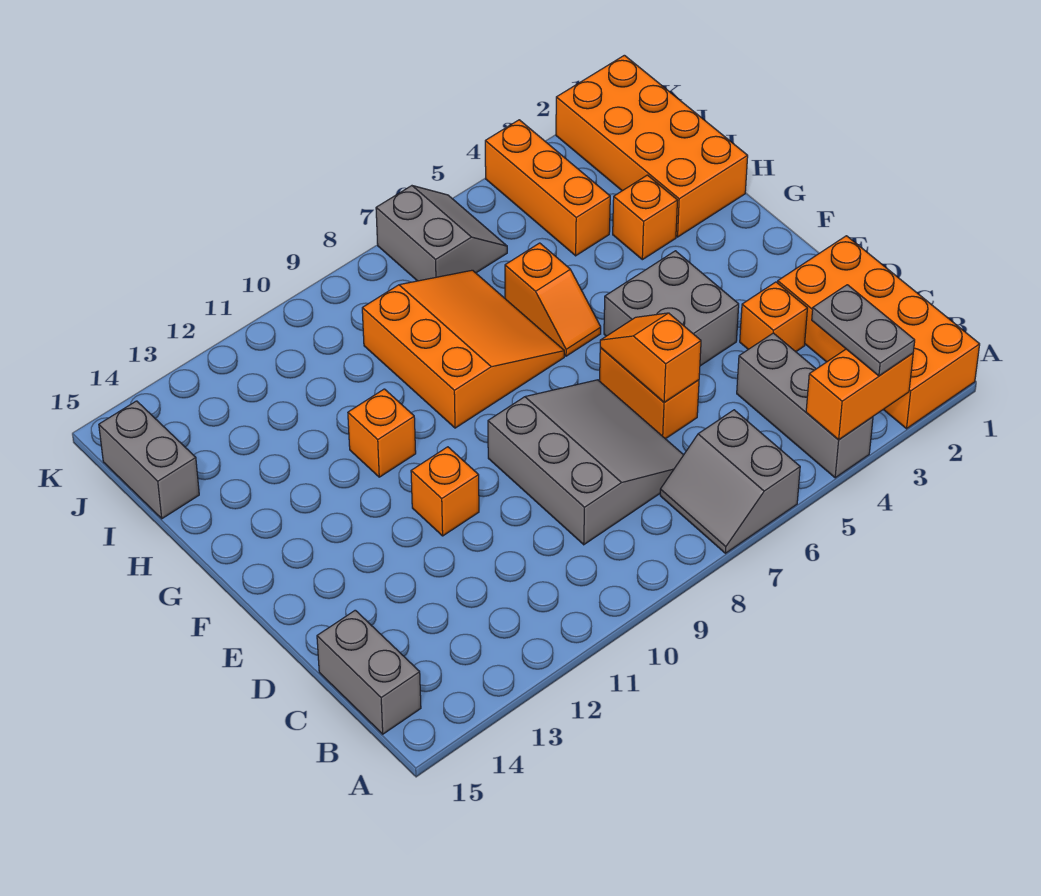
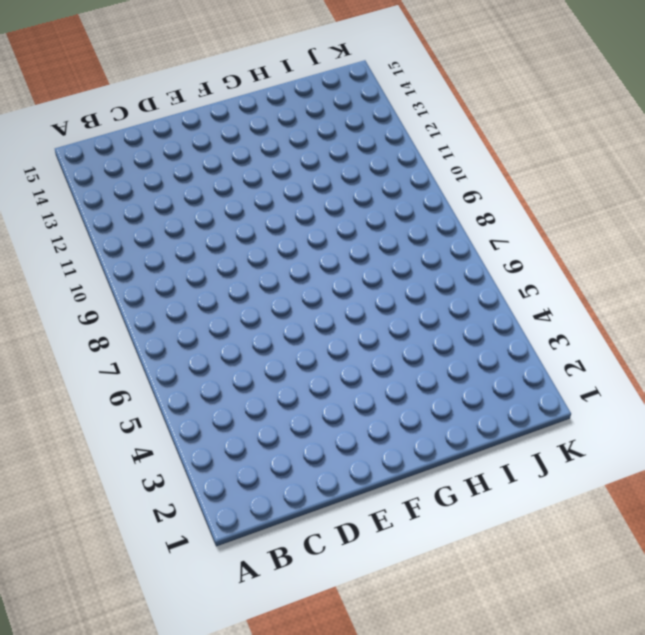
none -> orange brick A1:D2 level 1
none -> grey brick A4:C4 level 1
none -> grey slope A6:B7 level 1 top 6

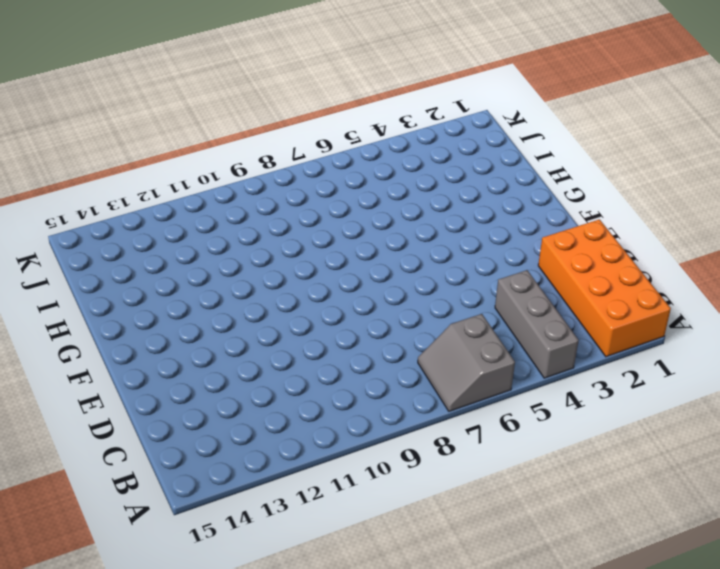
none -> grey brick B15:C15 level 1
none -> grey slope C7:E9 level 1 top 9
none -> orange brick D3 level 1

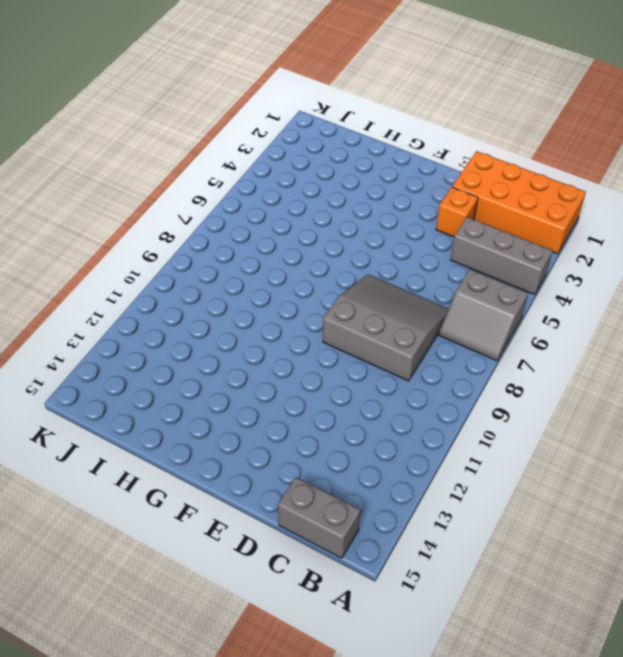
none -> orange brick D6:E6 level 1
none -> grey brick E4:F5 level 1
none -> orange brick E11 level 1

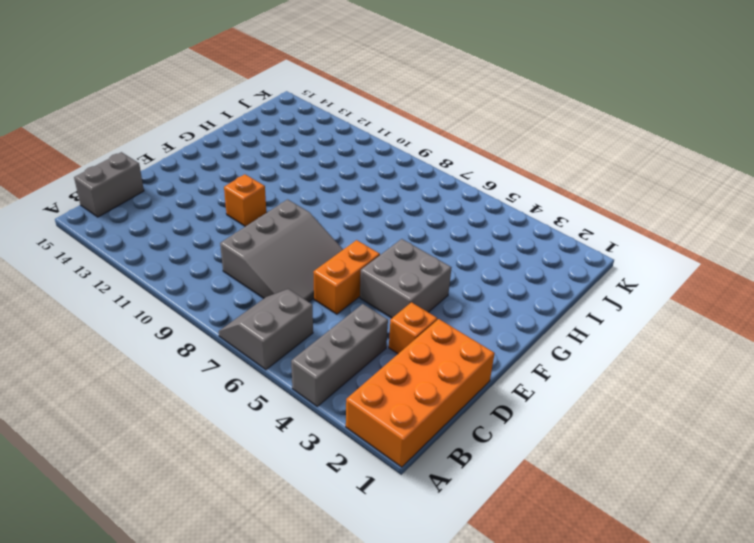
none -> orange slope G6:H6 level 1 top H
none -> orange slope G7:I9 level 1 top 9
none -> orange brick G11 level 1

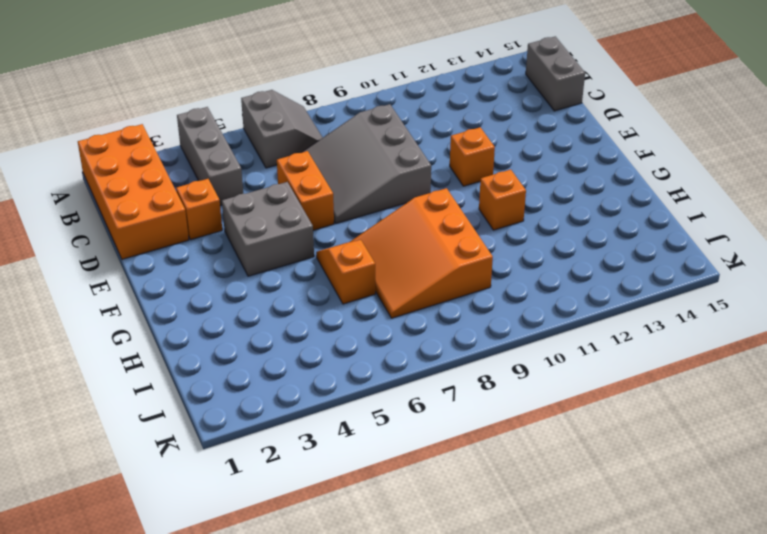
none -> orange brick H1:K2 level 1
none -> orange brick H3 level 1
none -> orange brick I4:K4 level 1

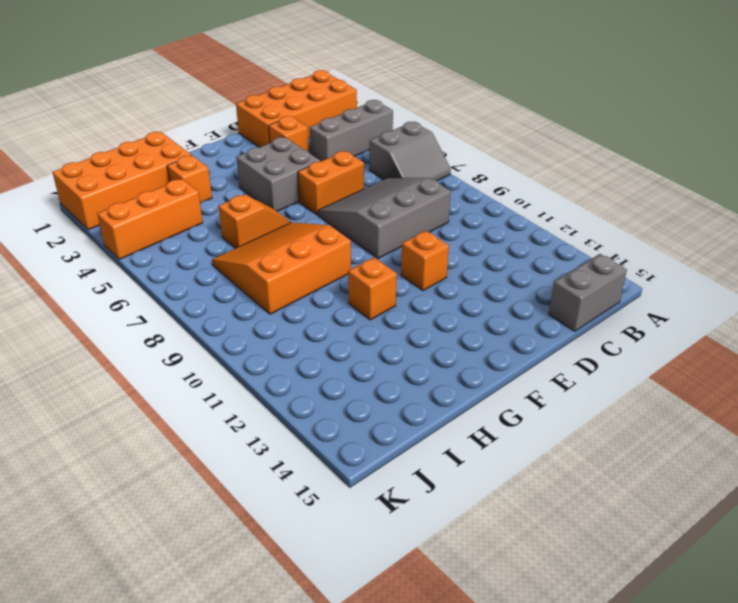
none -> grey brick I15:J15 level 1
none -> grey slope J6:K7 level 1 top 7
none -> orange brick A3:A4 level 2

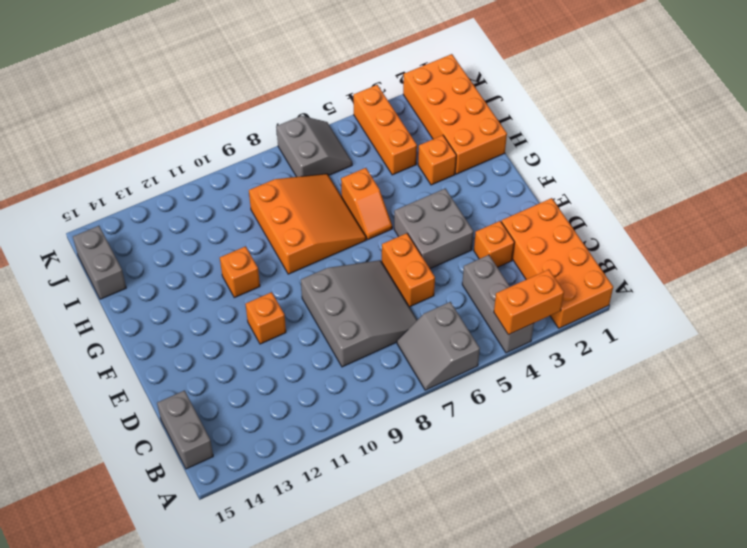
none -> orange slope D6:E6 level 2 top D
none -> grey plate A3:B3 level 3

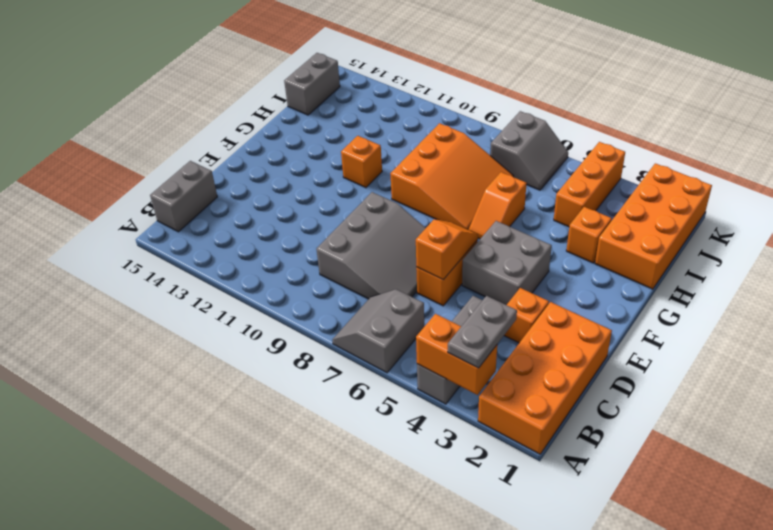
none -> orange brick E11 level 1

